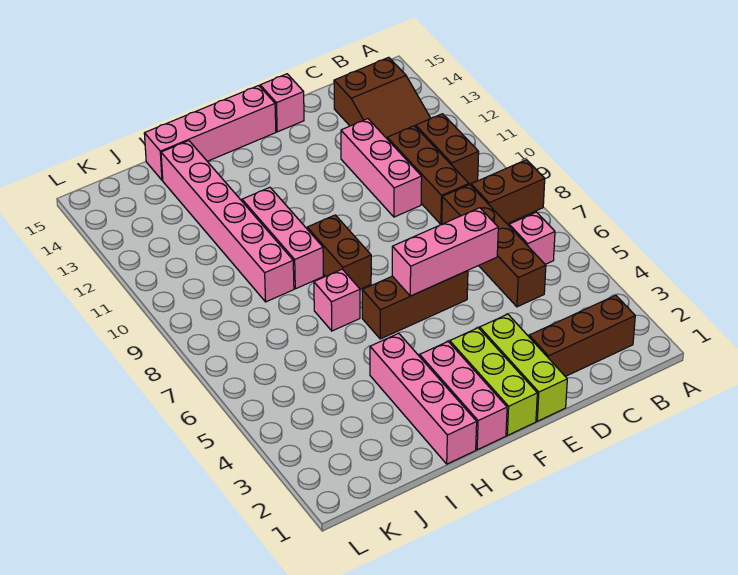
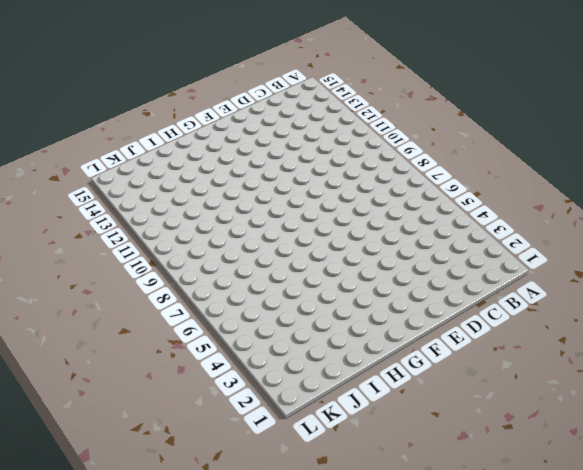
none -> brown brick A8:B8 level 1
none -> brown brick B2:D2 level 1
none -> pink brick B6 level 1

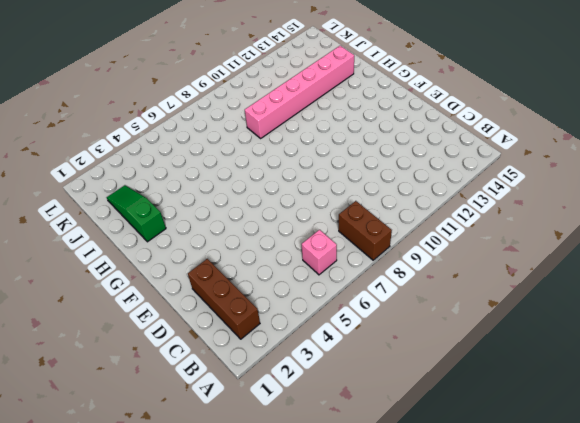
green slope H2:J2 level 1 top H -> pink brick H1:H4 level 1
none -> brown brick B10:B11 level 1
none -> brown slope B12:C14 level 1 top 14
none -> brown brick C5:C8 level 1

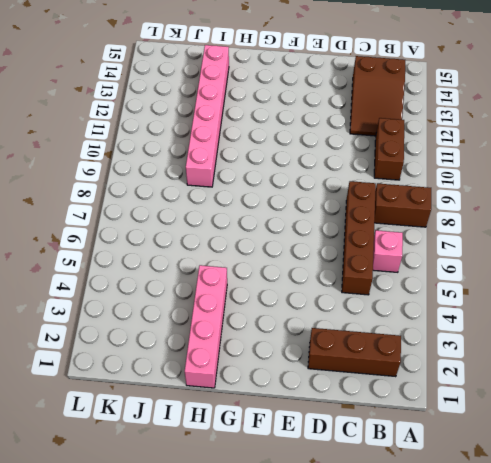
none -> brown brick C9:C11 level 1
none -> pink brick D10:D12 level 1
none -> lime brick E1:E3 level 1

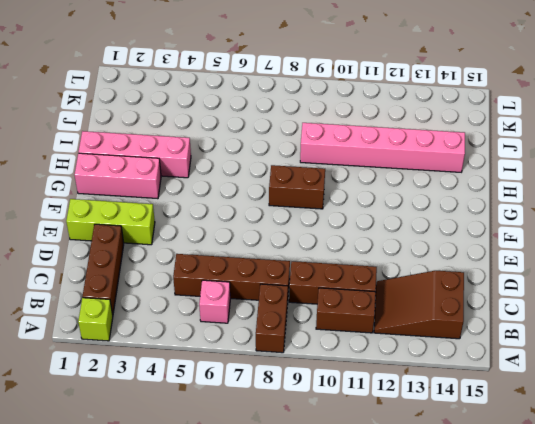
lime brick A2 level 1 -> none
none -> pink brick D10:D12 level 1
none -> brown brick E6:G6 level 1
none -> pink brick E15 level 1

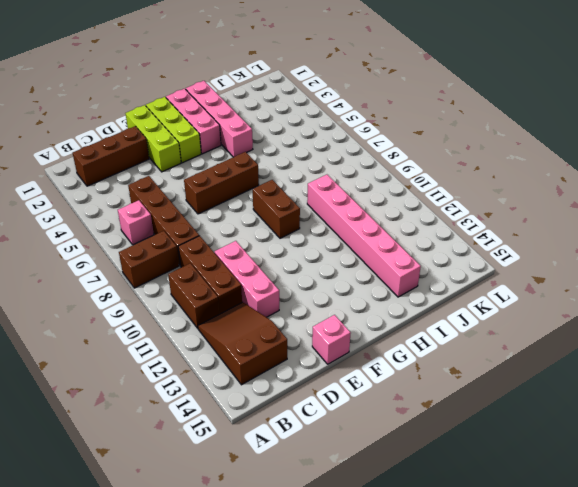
none -> pink brick F15:I15 level 1
none -> pink brick H7 level 1
none -> pink brick H9:H11 level 1

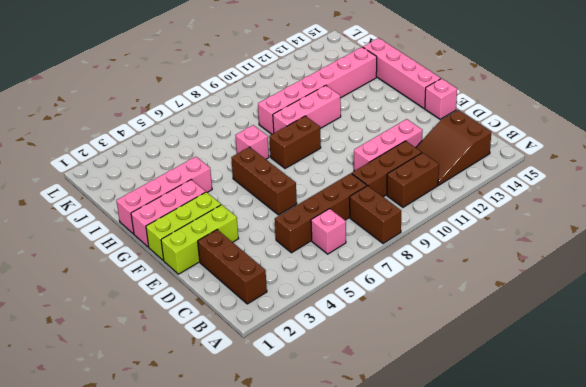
none -> pink brick D6:F6 level 2

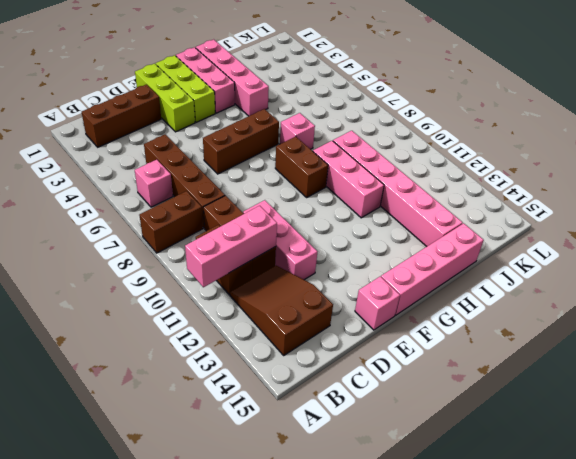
pink brick A11:C11 level 2 -> pink brick D6:F6 level 2

